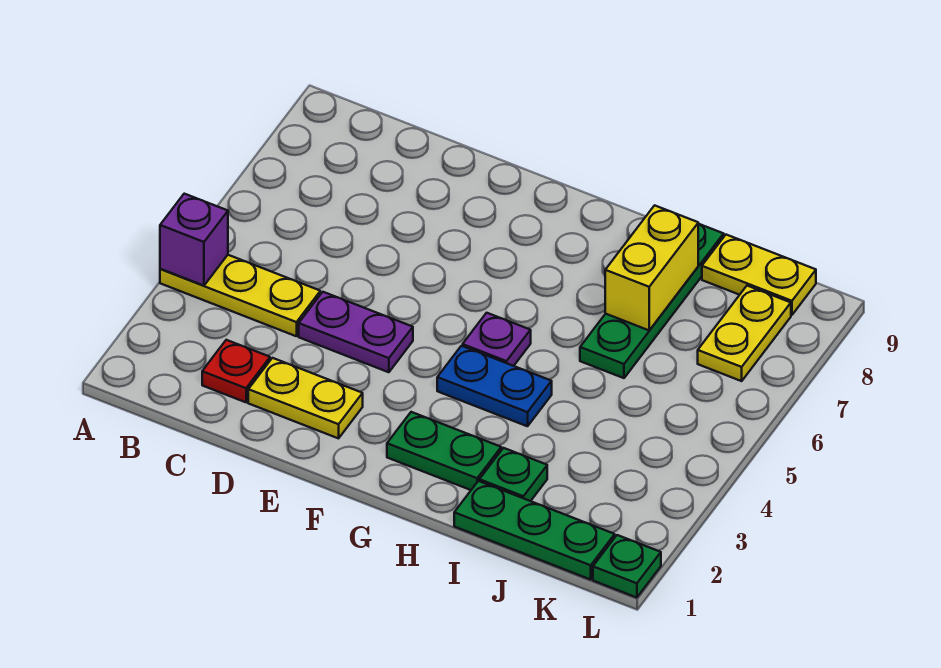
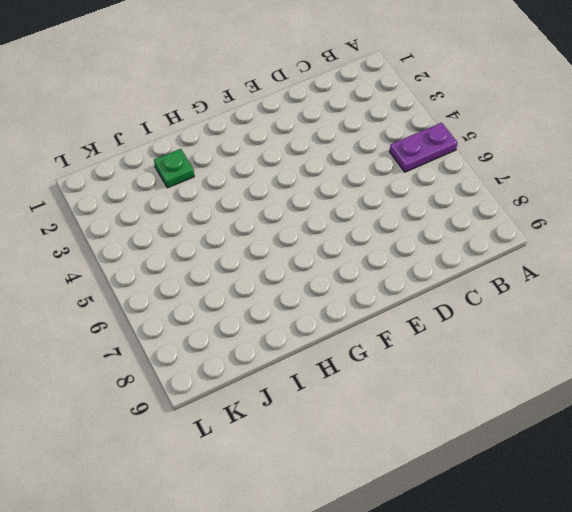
purple plate A5:B5 level 1 -> purple plate D4:E4 level 1
none -> yellow plate A4:C4 level 1
none -> red plate C2 level 1
none -> yellow plate D2:E2 level 1

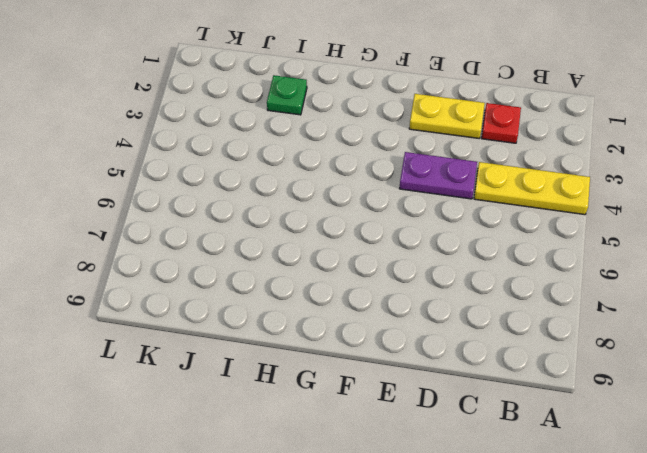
none -> green plate G2:H2 level 1
none -> blue plate G4:H4 level 1
none -> purple plate G5 level 1

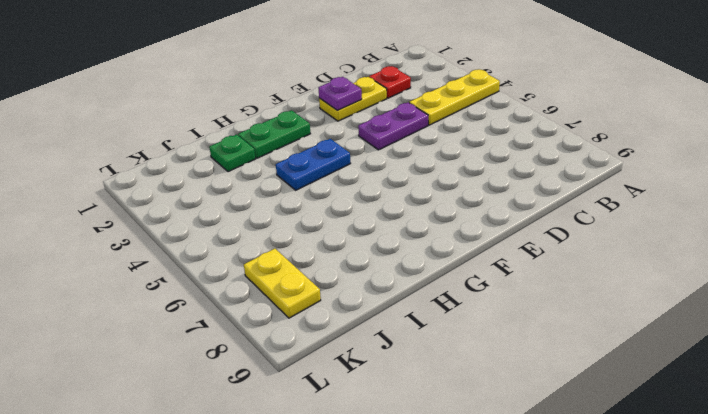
purple plate E2 level 2 -> purple plate G5 level 1
none -> green plate I1:K1 level 1
none -> green plate I6:I9 level 1
none -> yellow plate J9:K9 level 1

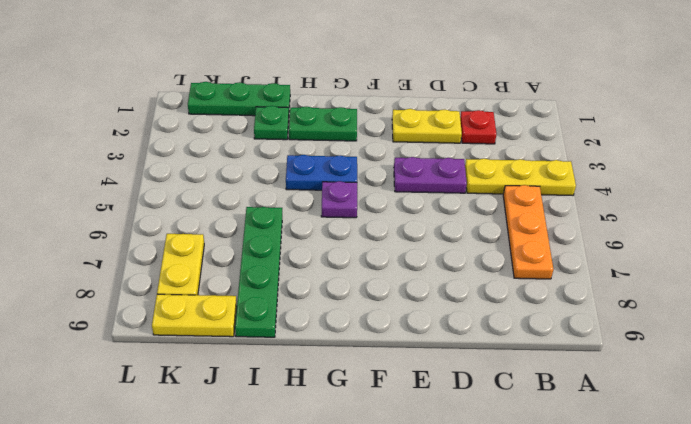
orange plate B5:B7 level 1 -> none
none -> green plate L1 level 1
none -> purple brick A4 level 2
none -> yellow brick I7:I8 level 2

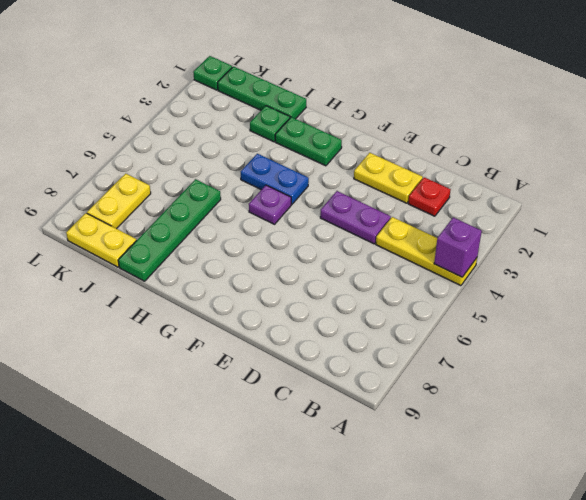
none -> yellow brick I7:I8 level 2

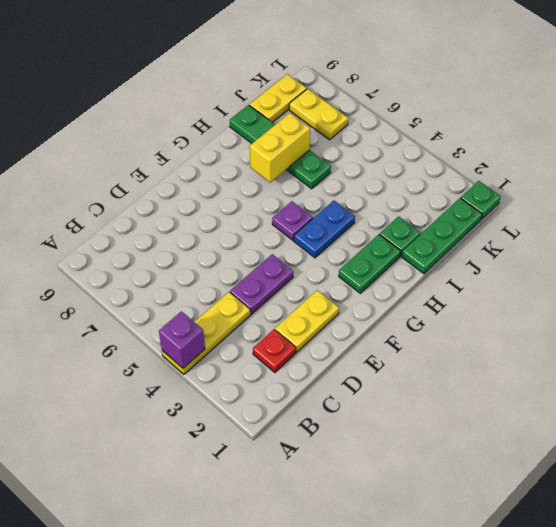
yellow brick H7:I7 level 2 -> yellow brick I7:I8 level 2

